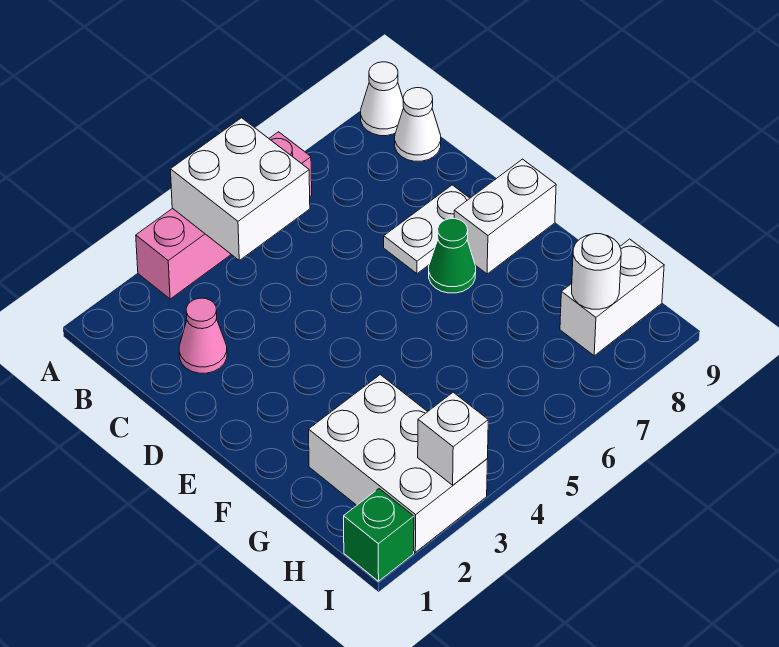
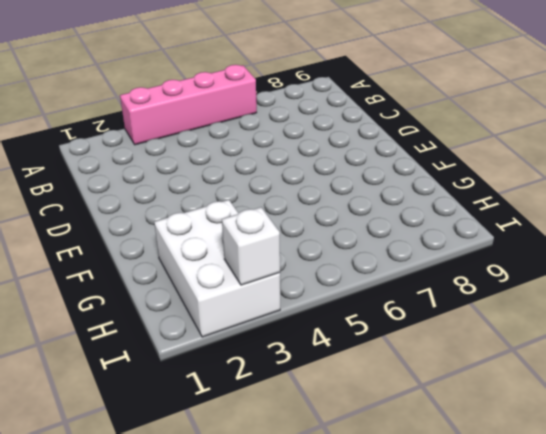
none -> white cone A9 level 1
none -> white cone B9 level 1
none -> pink cone C2 level 1

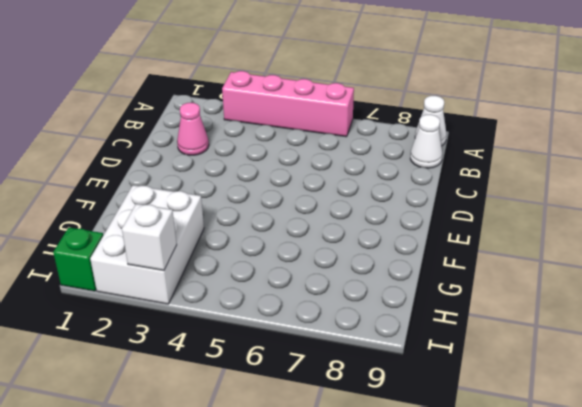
none -> white plate D7:D8 level 1
none -> green cone E7 level 1
none -> white brick E8:E9 level 1

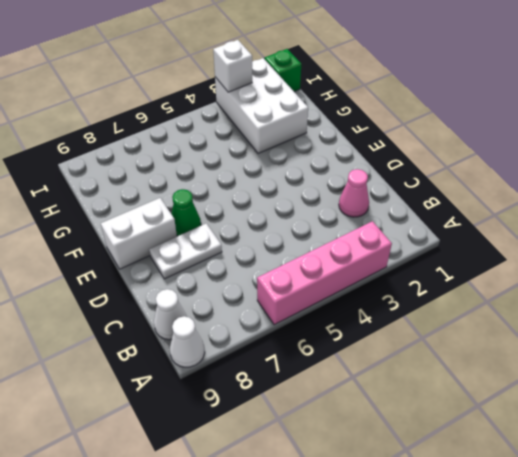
none -> white brick H8:H9 level 1
none -> white brick A4:B5 level 2
none -> white round brick H8 level 2

